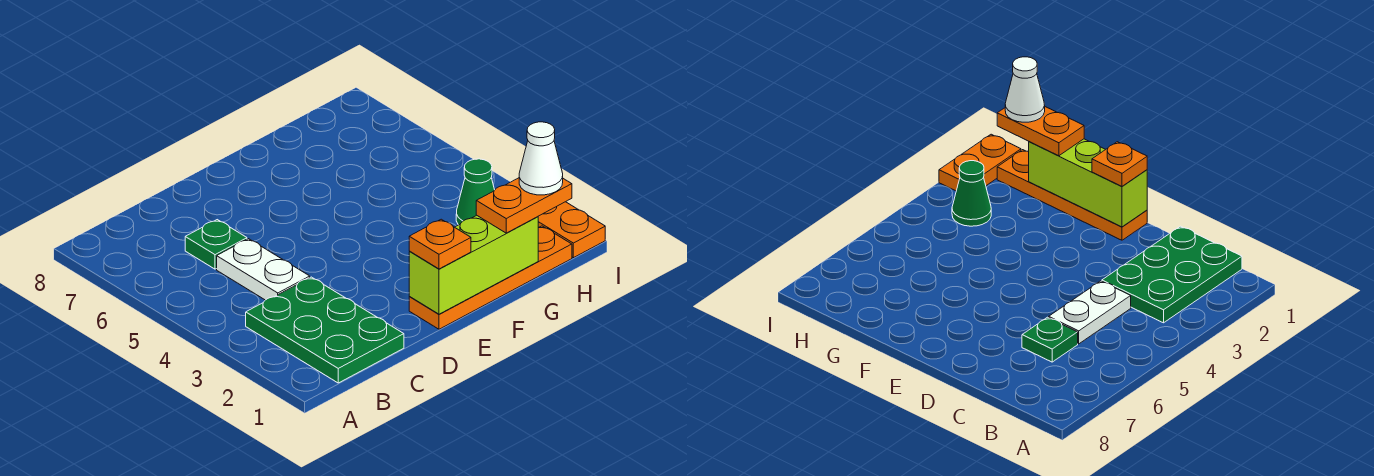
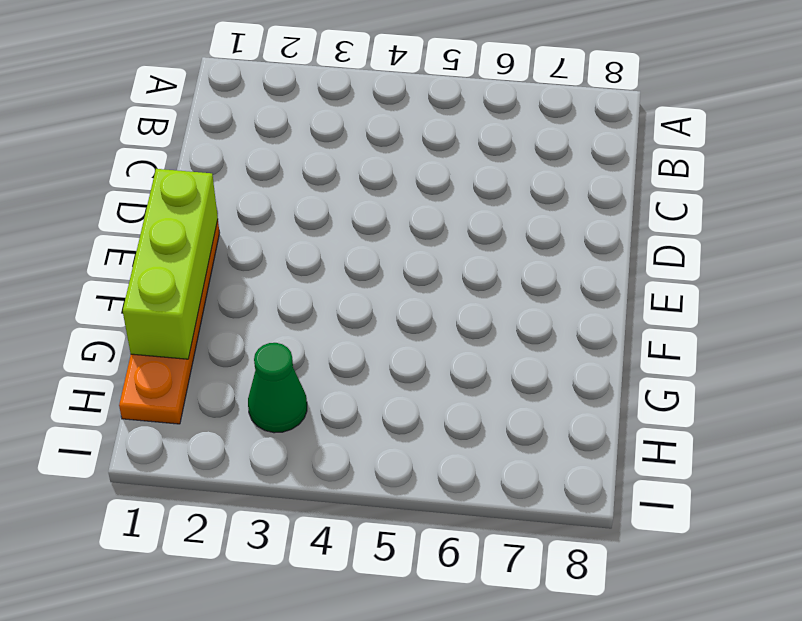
none -> green plate B1:C3 level 1
none -> white plate C4:C5 level 1

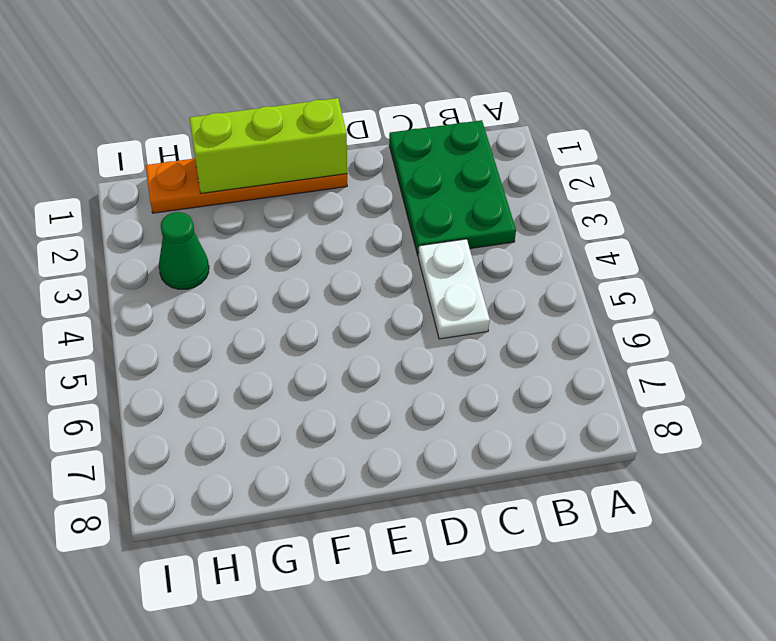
none -> green plate C6 level 1
none -> orange plate I1:I2 level 1

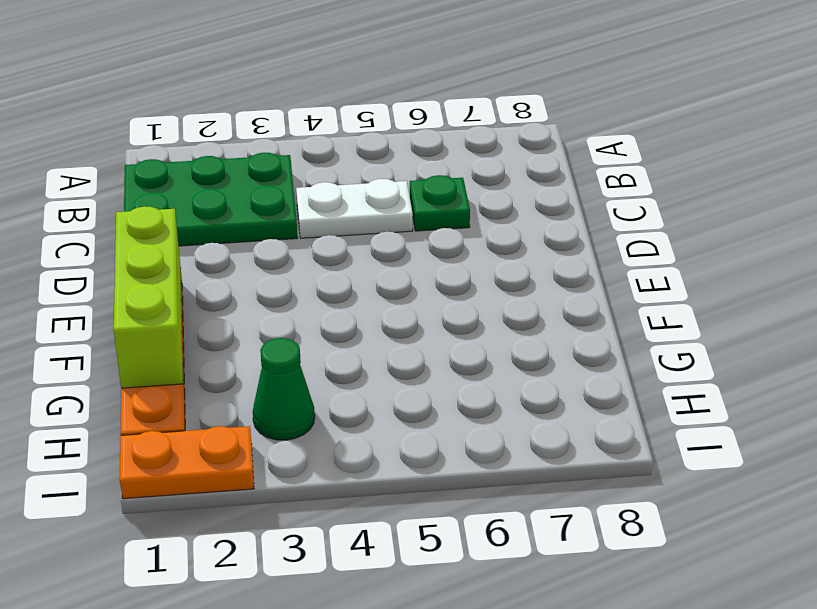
none -> orange plate E1 level 3
none -> orange plate G1:H1 level 3

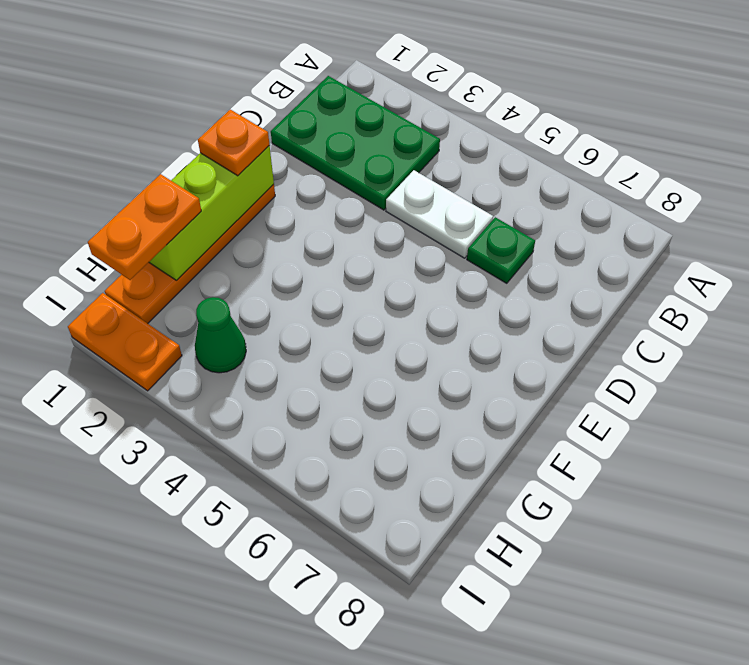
none -> white cone H1 level 4

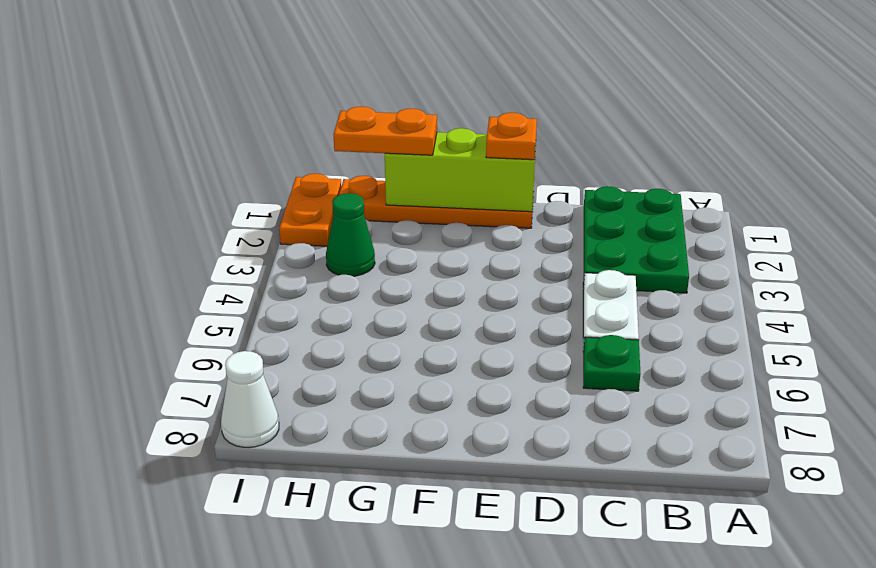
white cone I8 level 1 -> white cone H1 level 4

